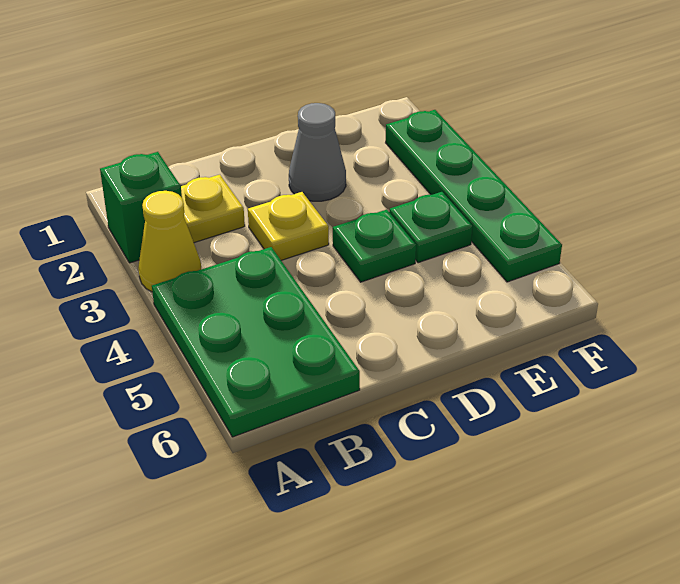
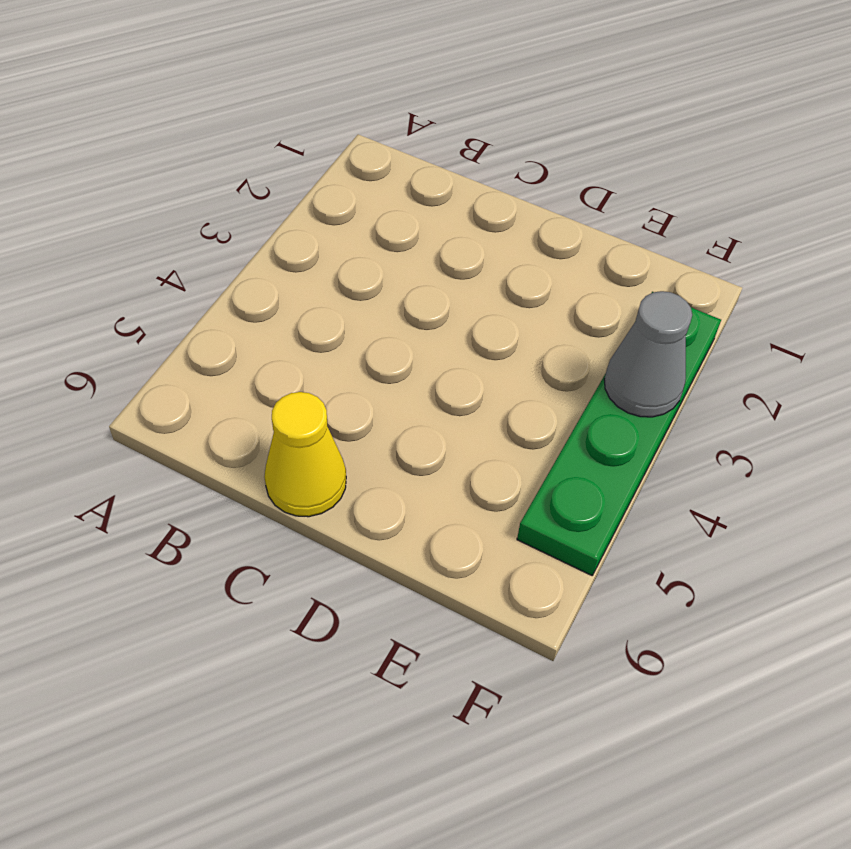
yellow cone C6 level 1 -> yellow cone A3 level 1
grey cone F3 level 2 -> grey cone D2 level 1
none -> green brick A2 level 1
none -> green plate A4:B6 level 1

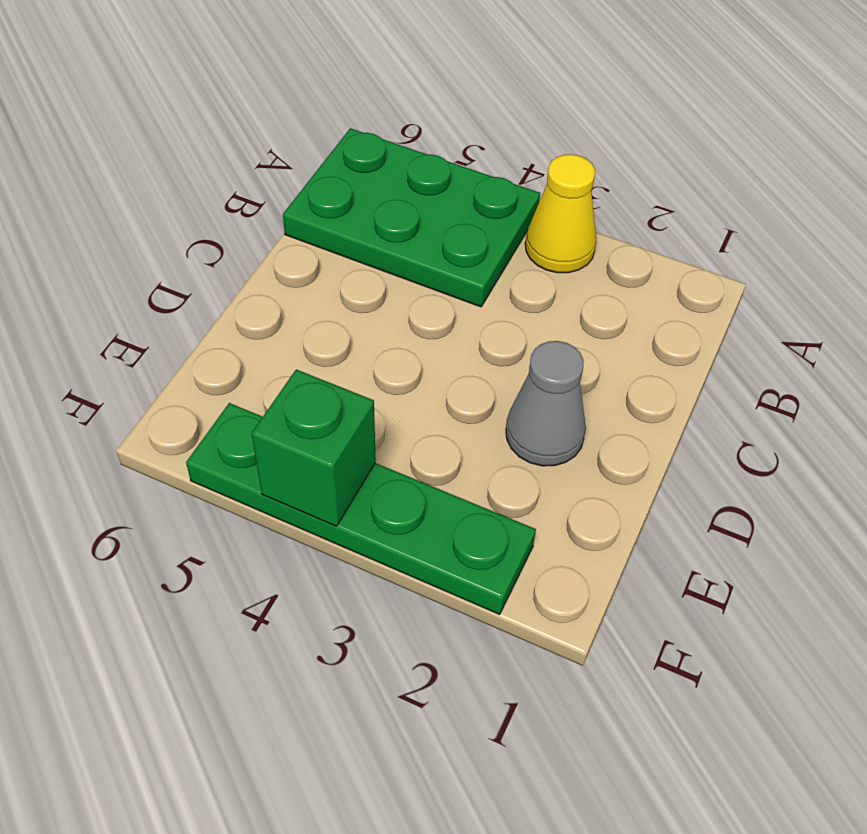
green brick F4 level 2 -> green brick A2 level 1
none -> yellow plate B2 level 1
none -> yellow plate C3 level 1

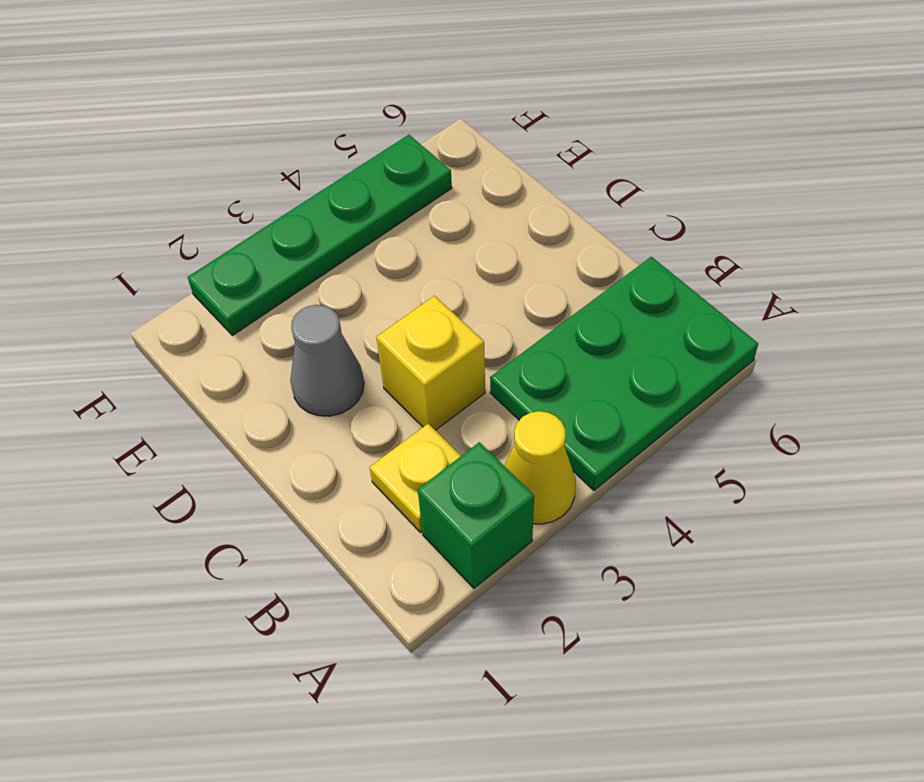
yellow brick C3 level 1 -> yellow plate C3 level 1
none -> green plate D4 level 1
none -> green plate E4 level 1

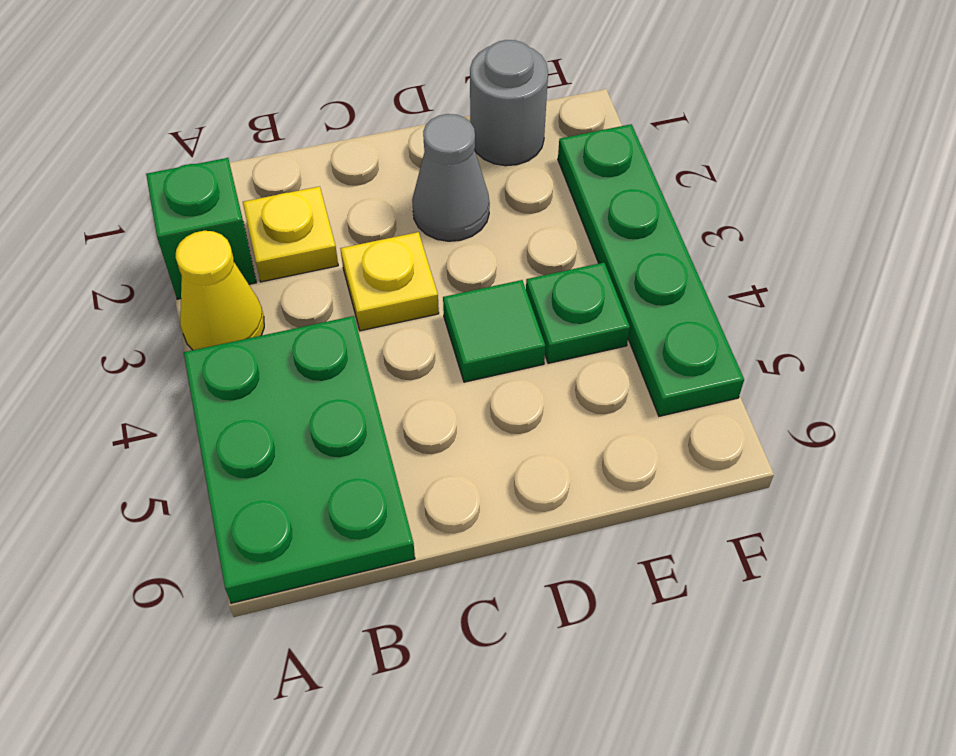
green tile D4 level 1 -> green plate D4 level 1
grey round brick E1 level 1 -> none

